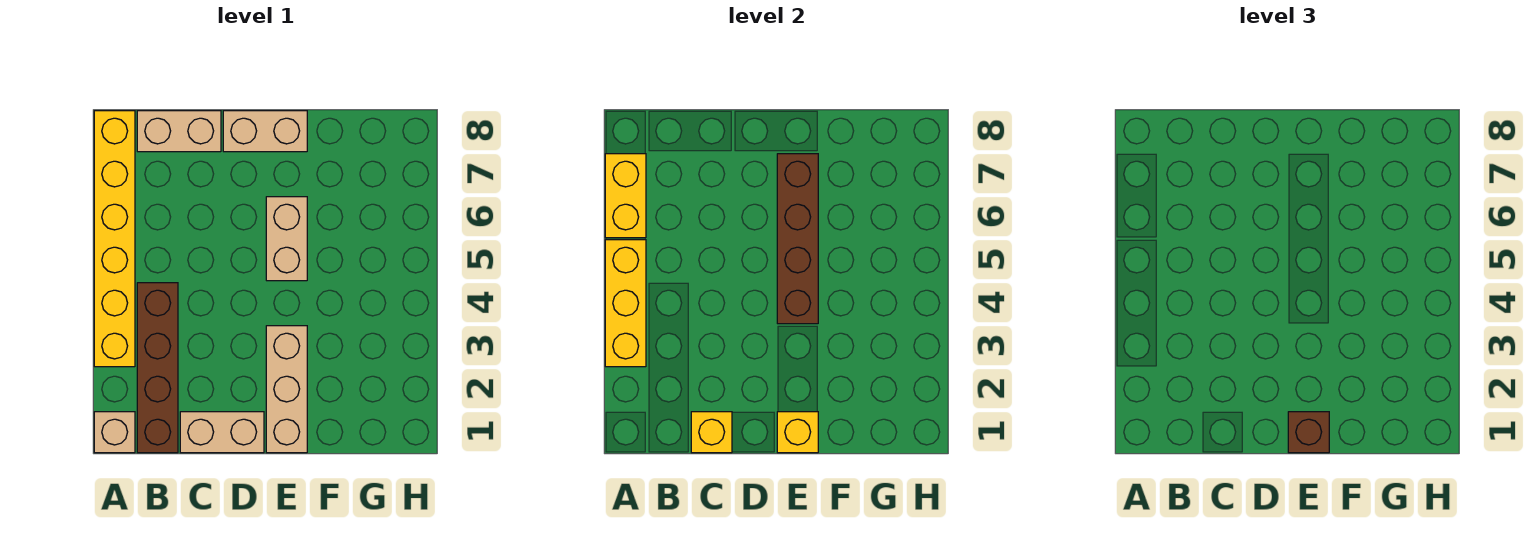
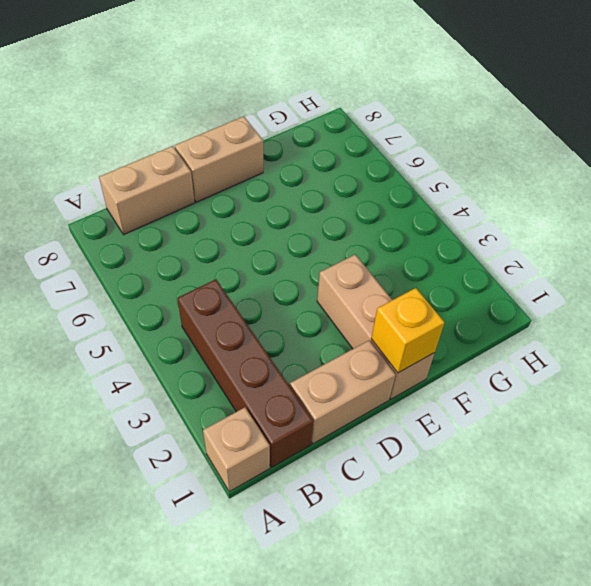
none -> yellow brick A3:A8 level 1
none -> tan brick E5:E6 level 1
none -> yellow brick A3:A5 level 2

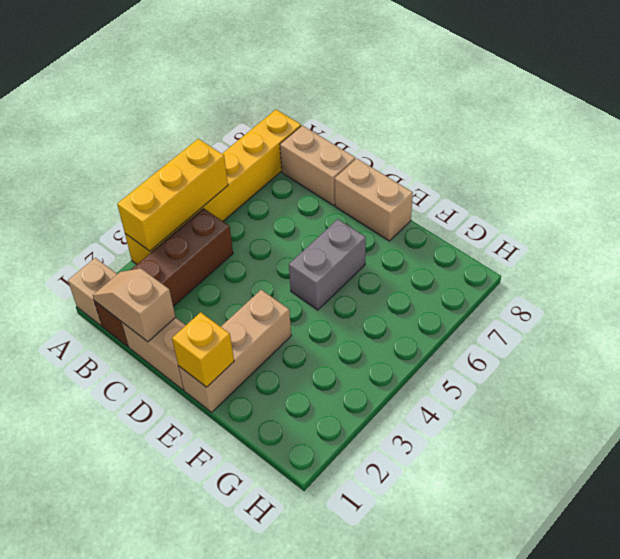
tan slope B1:C1 level 2 top C -> yellow brick C1 level 2
grey brick E5:E6 level 1 -> tan brick E5:E6 level 1
none -> yellow brick A6:A7 level 2
none -> brown brick E4:E7 level 2
none -> brown brick E1 level 3

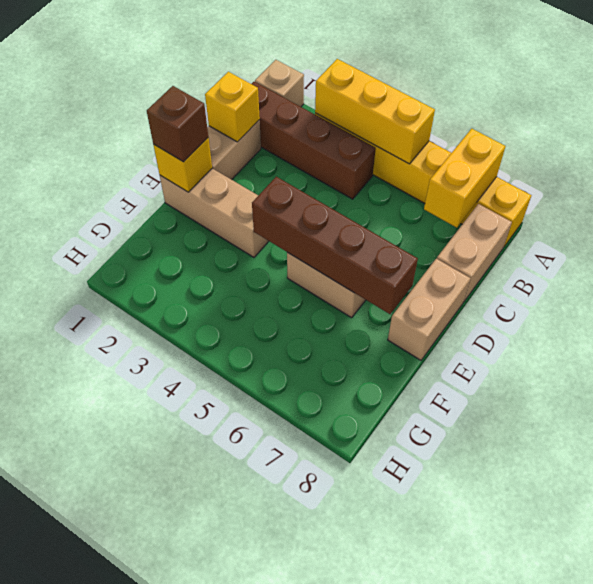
yellow brick A7:B7 level 2 -> yellow brick A6:A7 level 2

